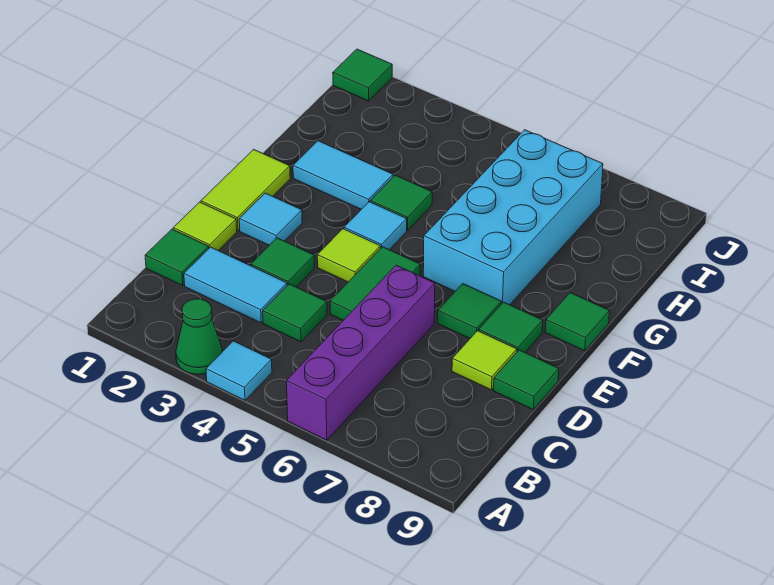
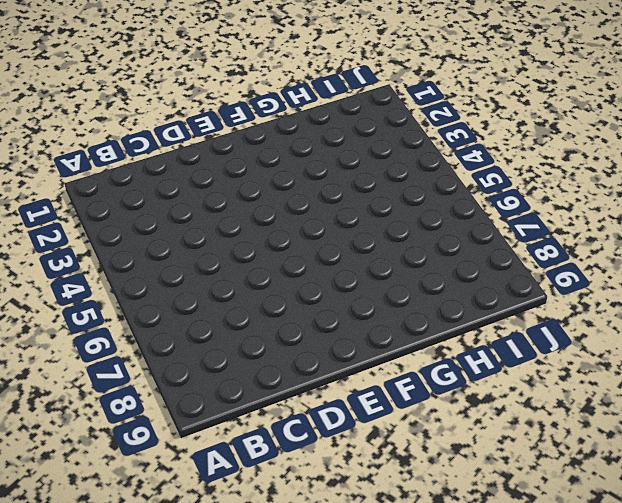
none -> green cone A3 level 1
none -> cyan tile A4 level 1
none -> purple brick A6:D6 level 1

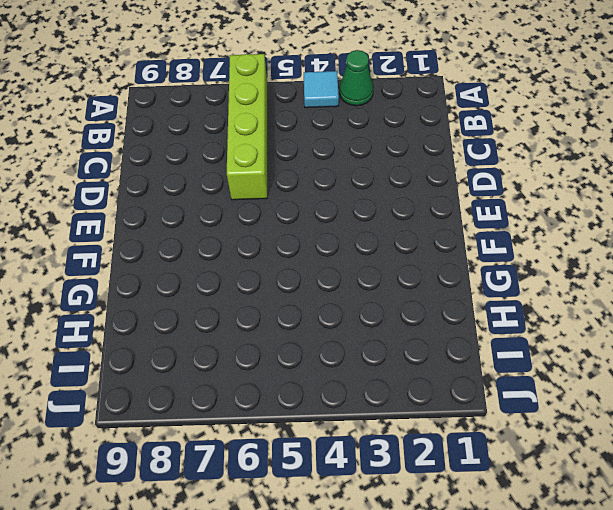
lime brick A6:D6 level 1 -> purple brick A6:D6 level 1
none -> green tile C1 level 1
none -> cyan tile C2:C3 level 1
none -> green tile C4 level 1

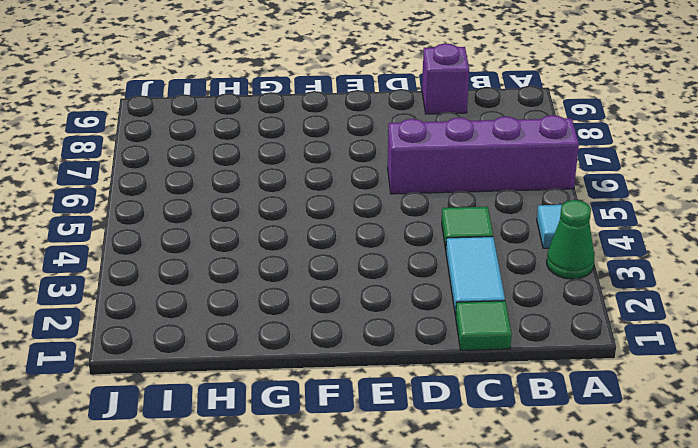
purple brick C9 level 1 -> none
none -> lime tile D1 level 1
none -> green tile D3 level 1
none -> green tile D5:E5 level 1

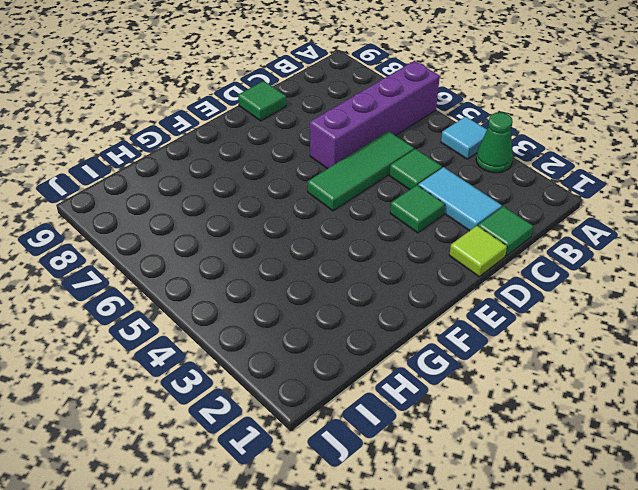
green tile C5:E5 level 1 -> green tile D5:E5 level 1
none -> lime tile D8 level 1
none -> lime tile E1:F1 level 1
none -> cyan tile E2 level 1

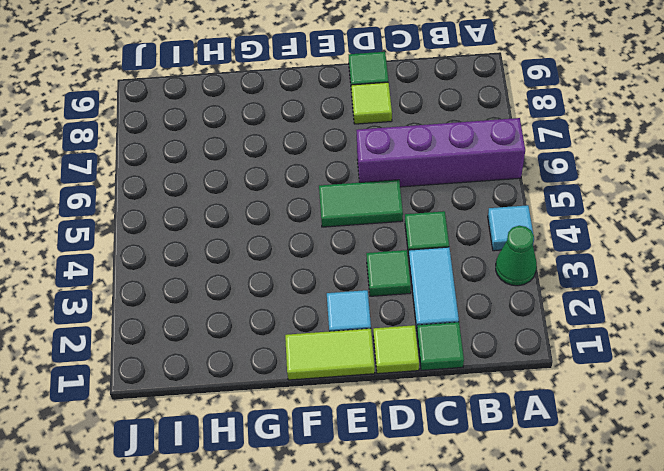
none -> lime tile E4 level 1
none -> green tile E7 level 1
none -> green tile E8 level 1

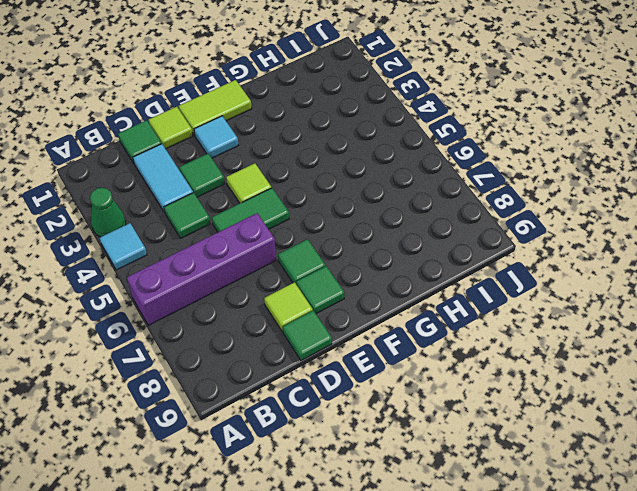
none -> cyan tile F4 level 1
none -> cyan brick F6:I7 level 1
none -> green tile F9 level 1

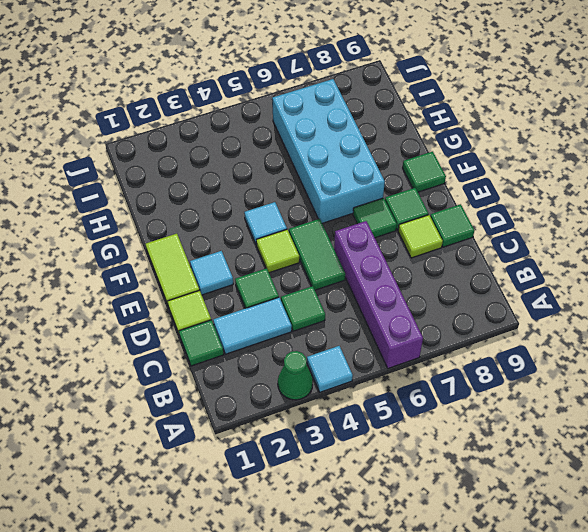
none -> cyan tile G2:G3 level 1
none -> green tile G4 level 1
none -> green tile J1 level 1

